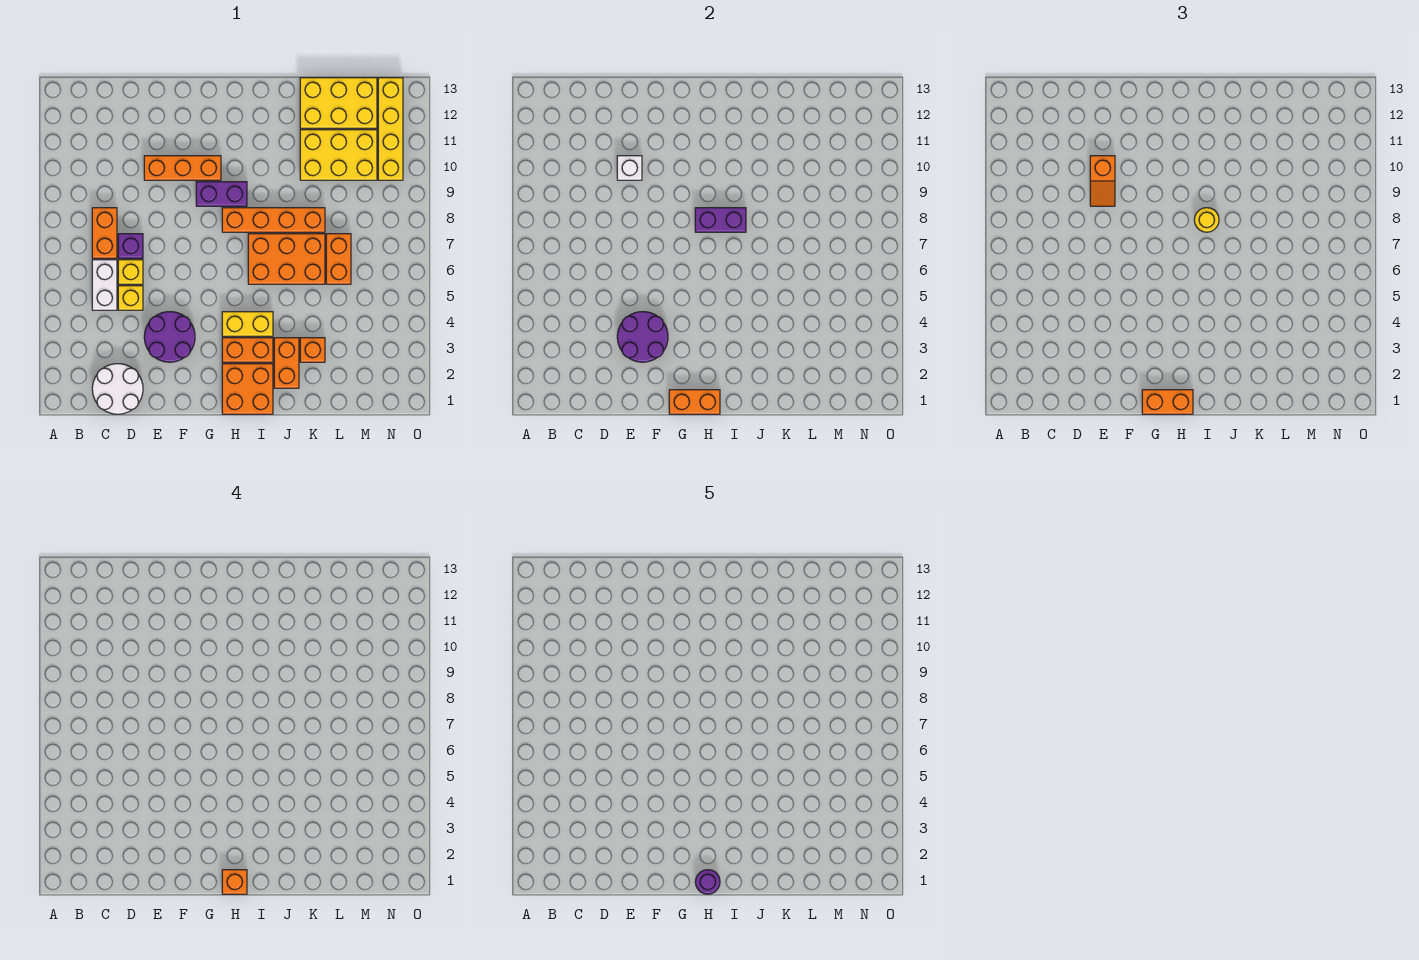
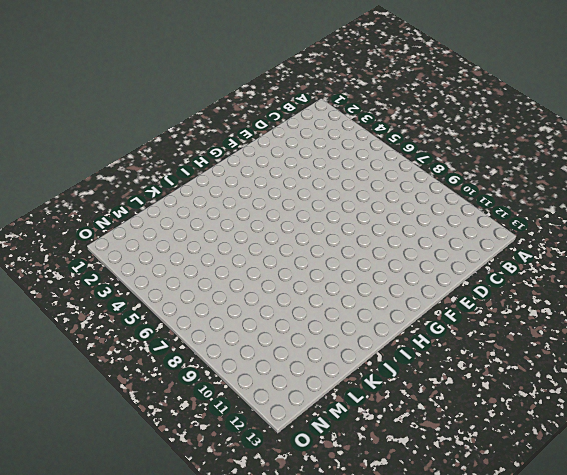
none -> white round brick C1:D2 level 1
none -> white brick C5:C6 level 1
none -> orange brick C7:C8 level 1

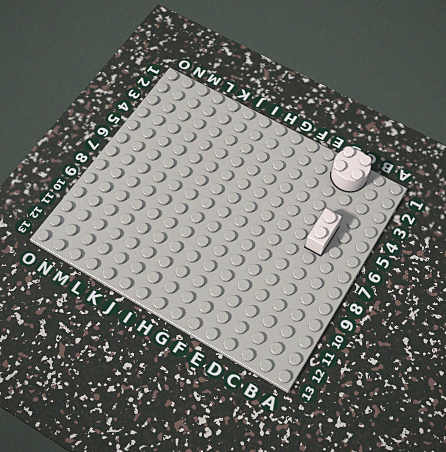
none -> orange brick C7:C8 level 1
none -> yellow brick D5 level 1
none -> yellow brick D6 level 1

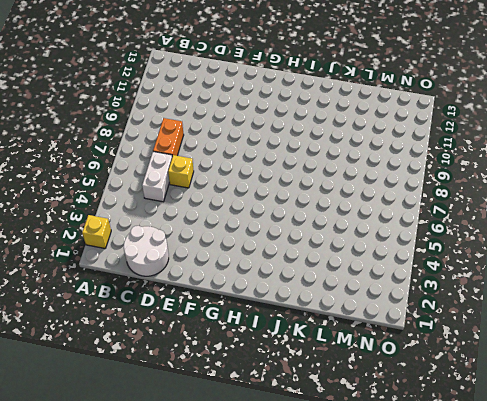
yellow brick A2 level 1 -> yellow brick D5 level 1
none -> purple brick D7 level 1
none -> purple round brick E3:F4 level 1
none -> orange brick E10:G10 level 1

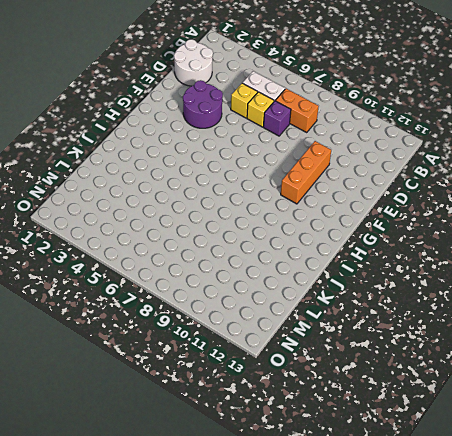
none -> purple brick G9:H9 level 1
none -> orange brick H1:I2 level 1
none -> orange brick H3:I3 level 1

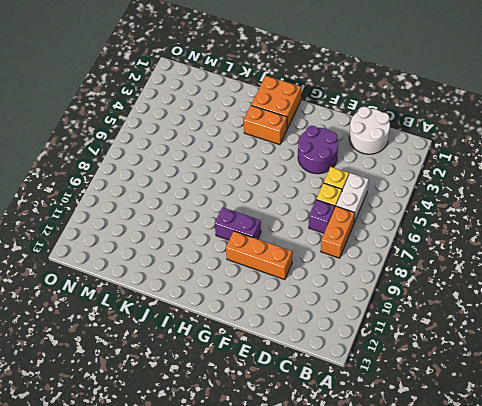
none -> yellow brick H4:I4 level 1
none -> orange brick H8:K8 level 1
none -> orange brick I6:K7 level 1

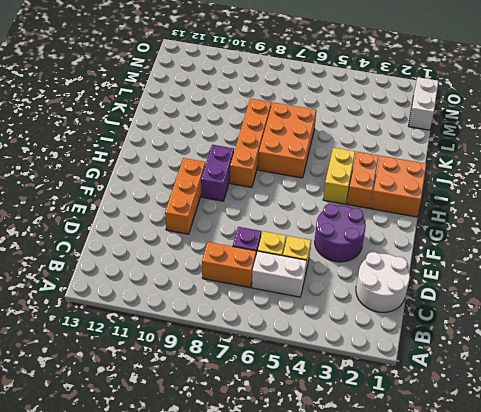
white brick M1:N1 level 1 -> none
none -> orange brick J2:J3 level 1
none -> orange brick K3 level 1
none -> yellow brick K10:M11 level 1

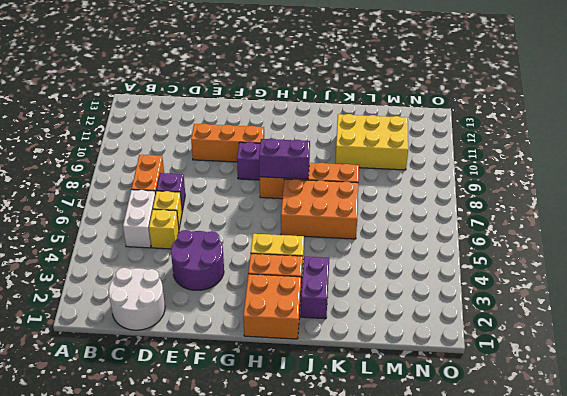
purple brick J2:J3 level 1 -> orange brick J2:J3 level 1
none -> orange brick K3 level 1
none -> yellow brick K12:M13 level 1
none -> orange brick L6:L7 level 1

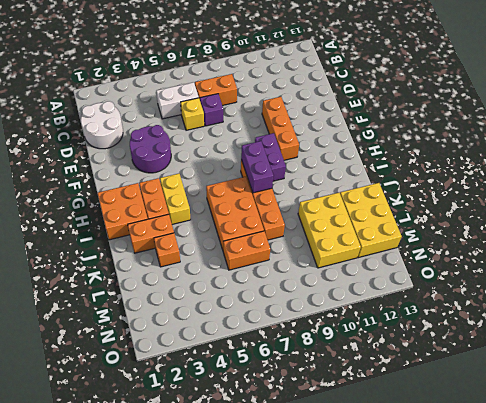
none -> yellow brick D5 level 1
none -> yellow brick N10:N13 level 1
none -> purple round brick E3:F4 level 2

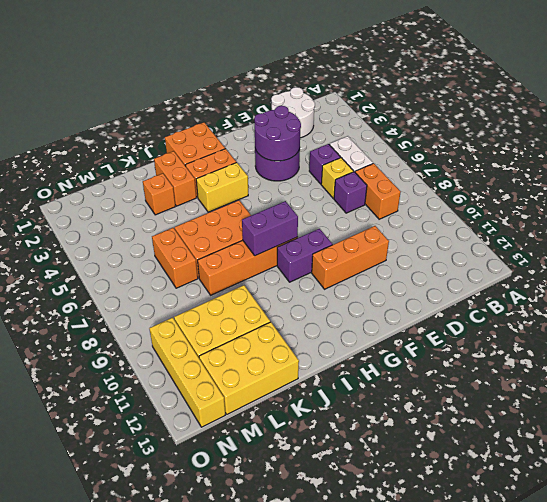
purple brick D5 level 1 -> yellow brick D5 level 1
none -> white brick E10 level 2
none -> orange brick G1:H1 level 2
none -> orange slope E9:E10 level 3 top 10

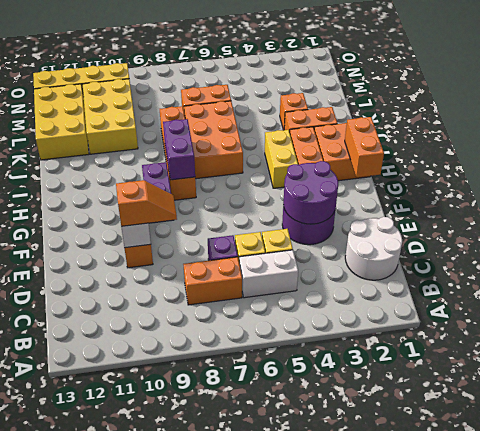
none -> orange brick G1:H1 level 3
none -> yellow round brick I8 level 3
none -> orange brick H1 level 4

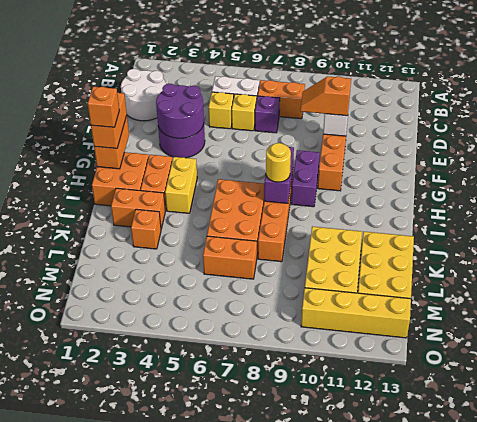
none -> purple round brick H1 level 5

